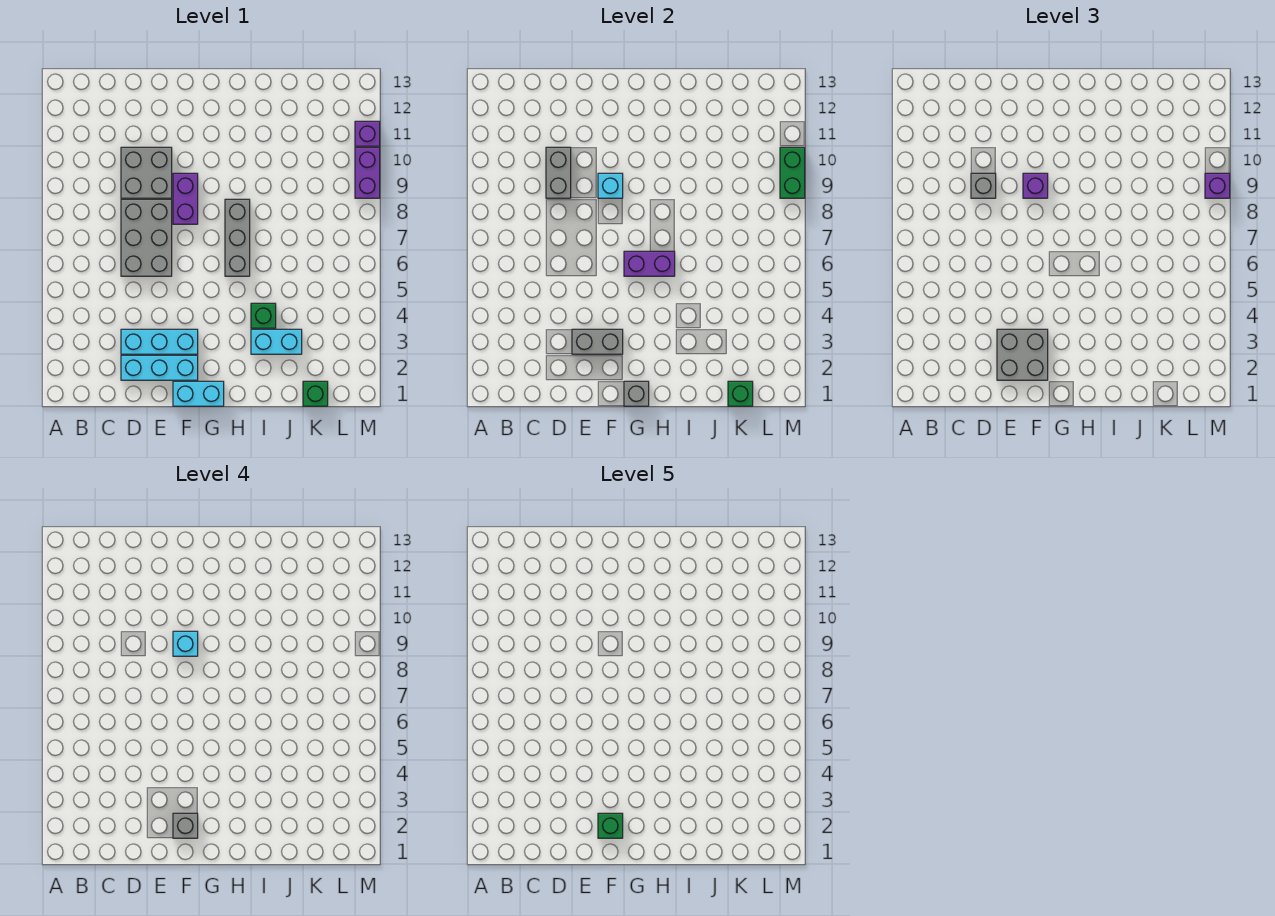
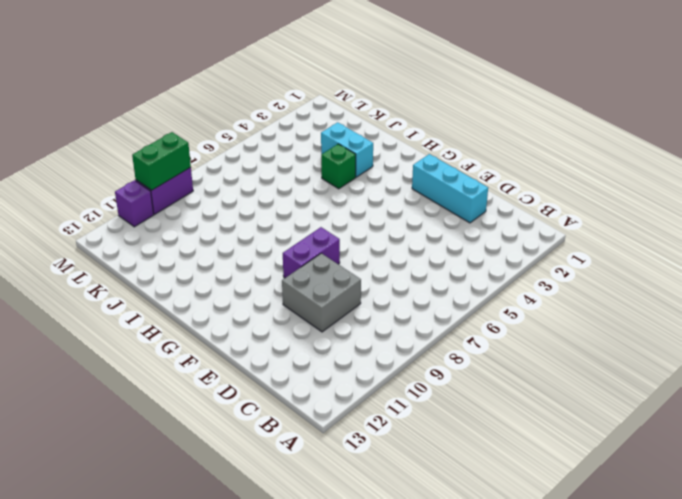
none -> cyan brick D3:F3 level 1
none -> grey brick D6:E8 level 1
none -> cyan brick F1:G1 level 1

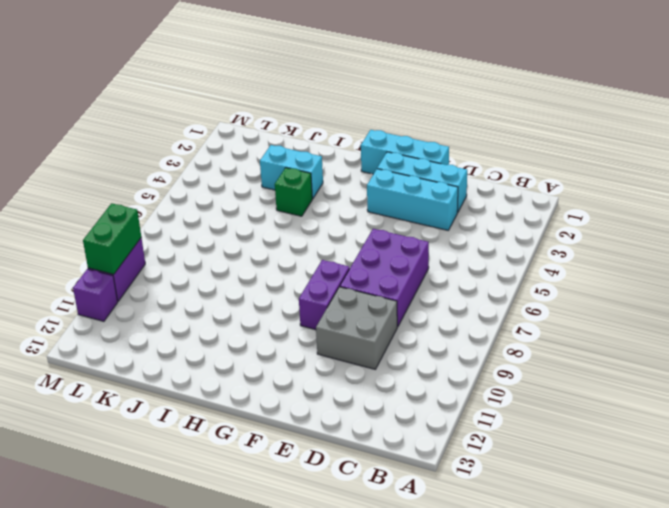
purple brick D6:E8 level 1 -> grey brick D6:E8 level 1
cyan brick E1:G1 level 1 -> cyan brick F1:G1 level 1
none -> grey brick H6:H8 level 1
none -> green brick K1 level 1
none -> grey brick D9:D10 level 2

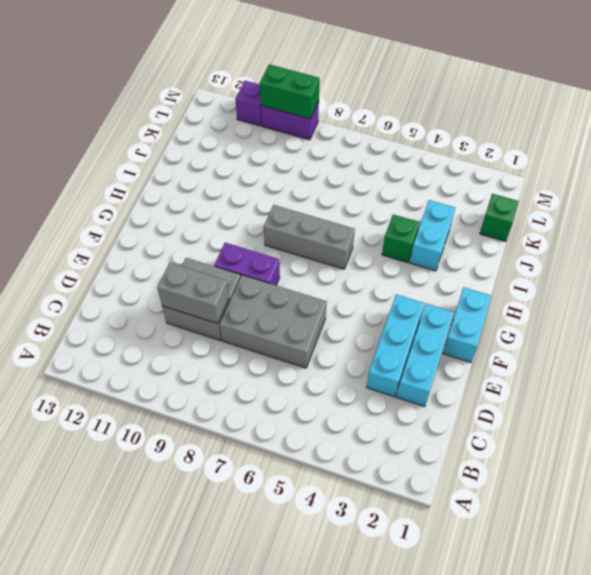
none -> grey brick E3:F3 level 2
none -> cyan brick F9 level 2
none -> grey brick G1 level 2

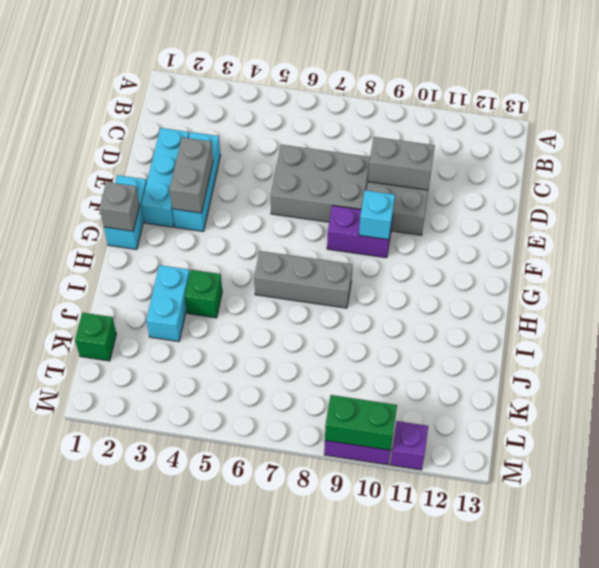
none -> purple brick G6:H6 level 2
none -> green brick K1 level 2
none -> grey brick D9 level 3

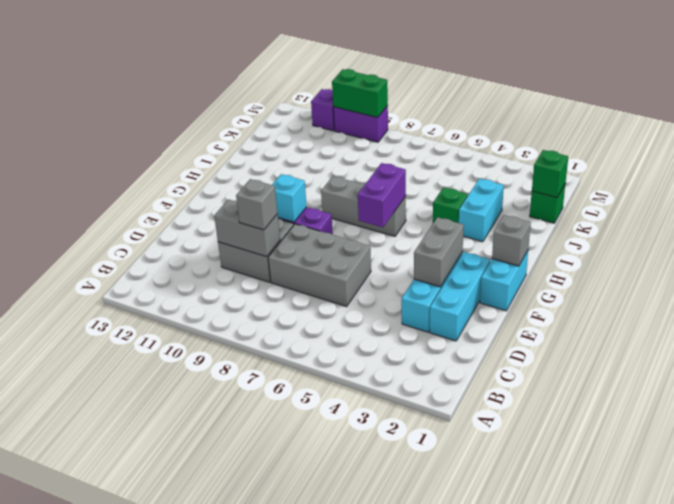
none -> grey brick E2:F3 level 3
none -> purple brick F9 level 3
none -> purple brick M9 level 3

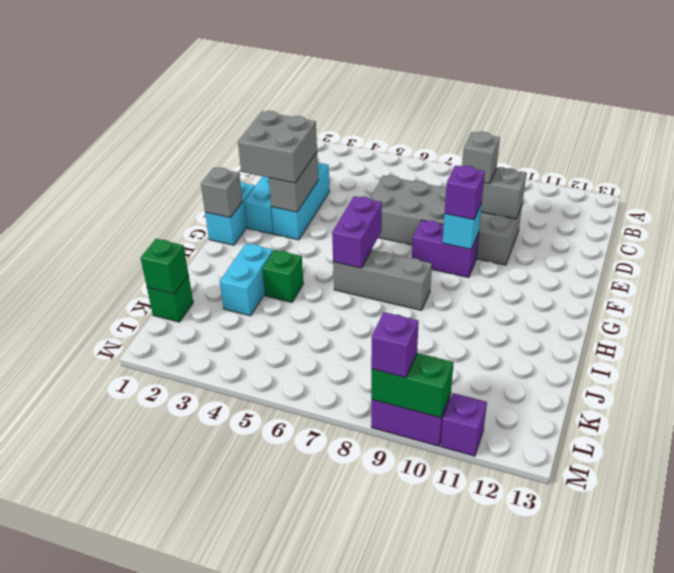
none -> grey brick F2 level 4
none -> cyan brick F9 level 4
none -> green brick F2 level 5

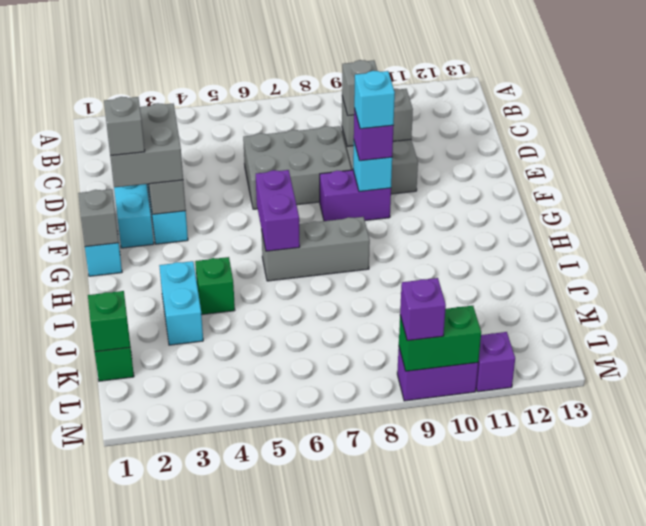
none -> green brick F2 level 5

